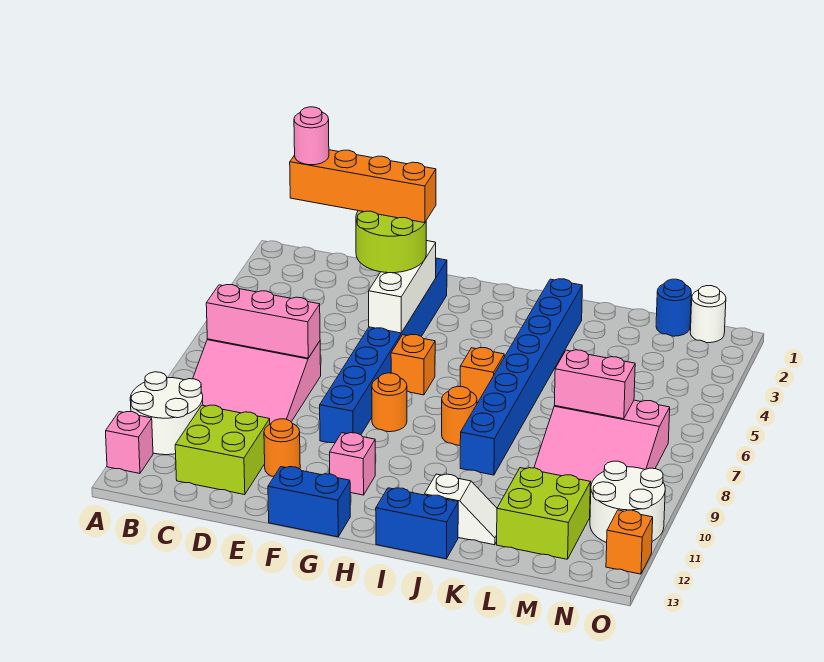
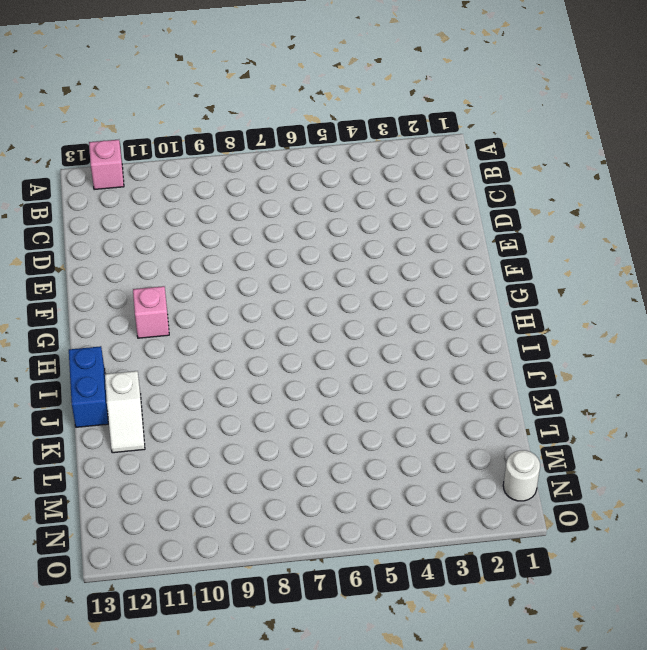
none -> white round brick A10:B11 level 1
none -> pink slope B7:D9 level 1 top 7
none -> lime brick C11:D12 level 1

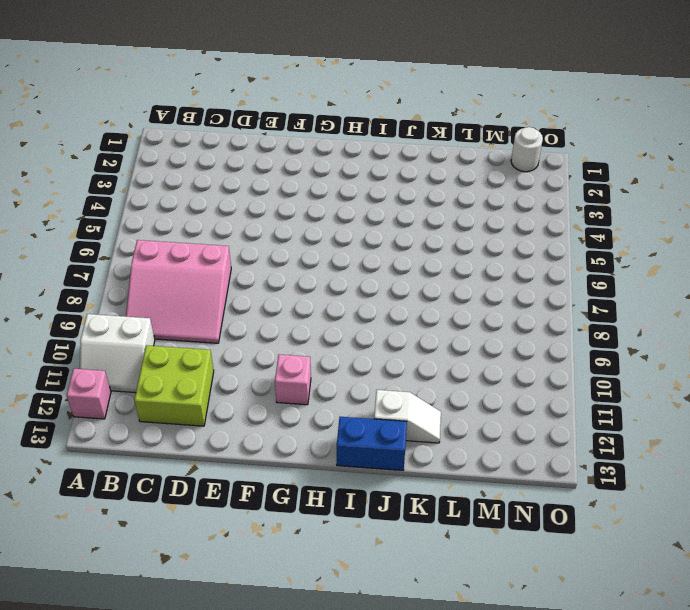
white slope A10:B11 level 1 top 10 -> white round brick A10:B11 level 1
none -> orange round brick E11 level 1
none -> blue brick F2:F9 level 1
none -> blue brick F13:G13 level 1

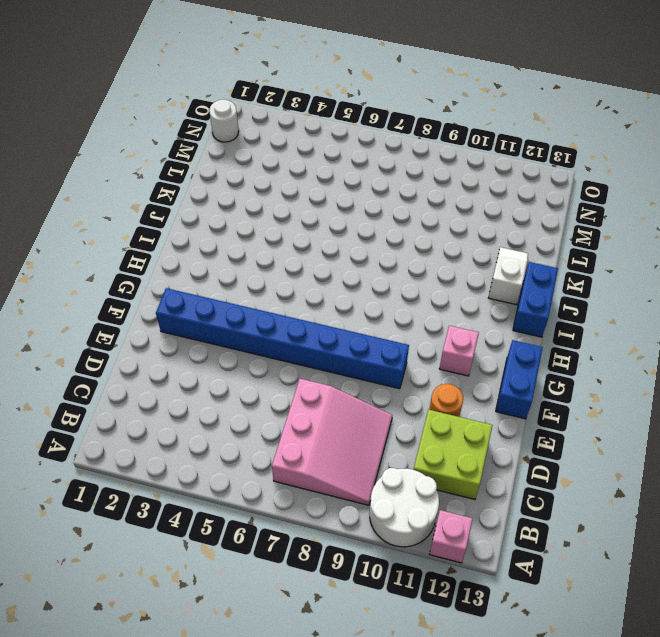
none -> orange brick G6 level 1
none -> orange round brick G8 level 1
none -> orange brick I6 level 1

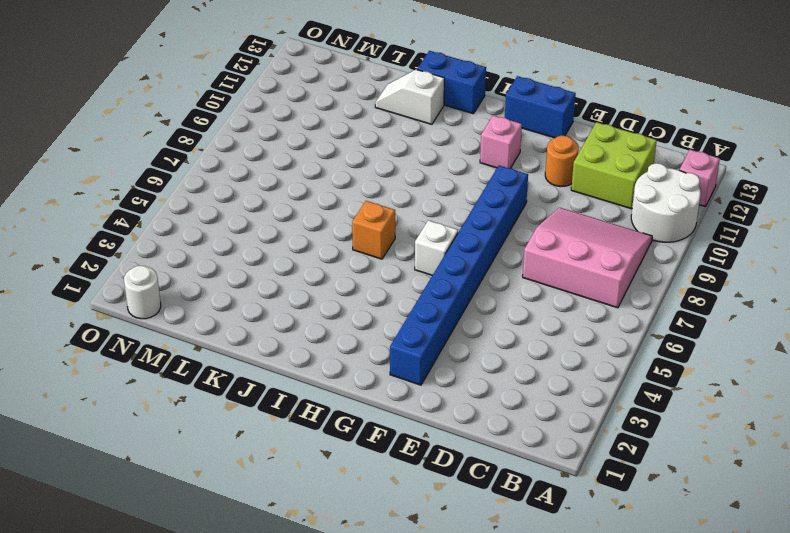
white brick G6 level 1 -> orange brick G6 level 1
none -> orange round brick G8 level 1
none -> orange round brick I8 level 1
none -> blue brick J2:J9 level 1

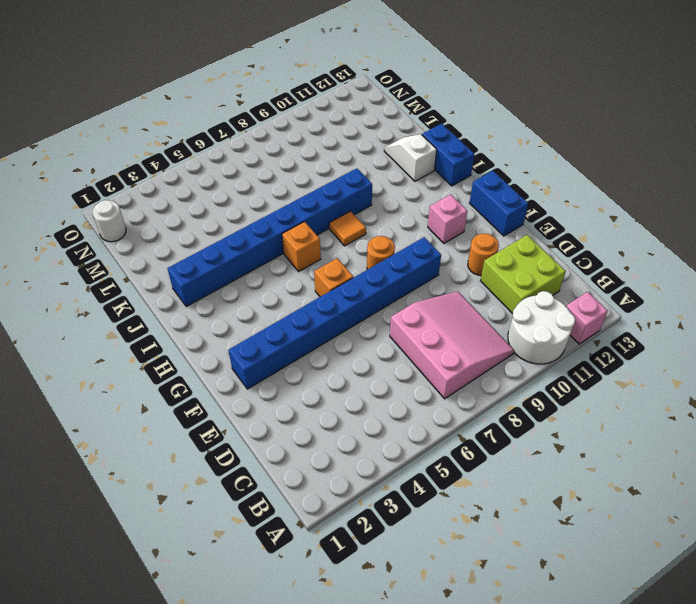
orange tile I8 level 1 -> orange round brick I8 level 1
none -> pink slope L7:N9 level 1 top 7
none -> lime brick L11:M12 level 1
none -> blue round brick M1 level 1

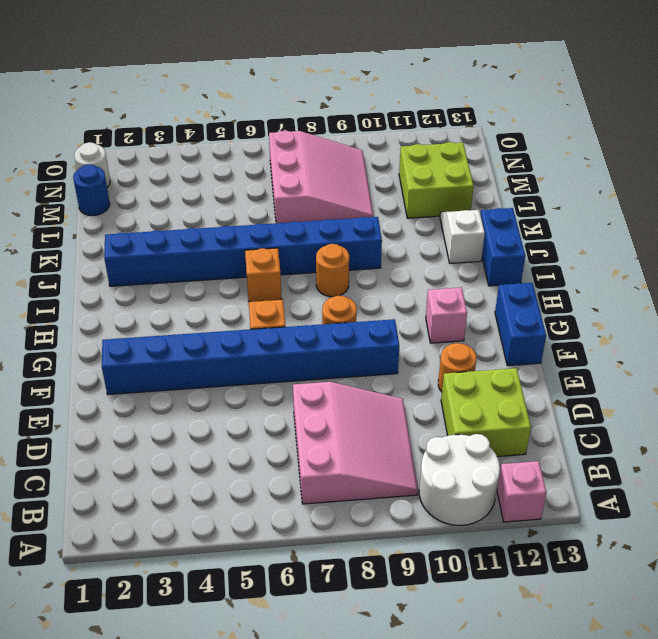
none -> white round brick N10:O11 level 1
none -> orange brick O12 level 1
none -> pink brick B7:D7 level 2

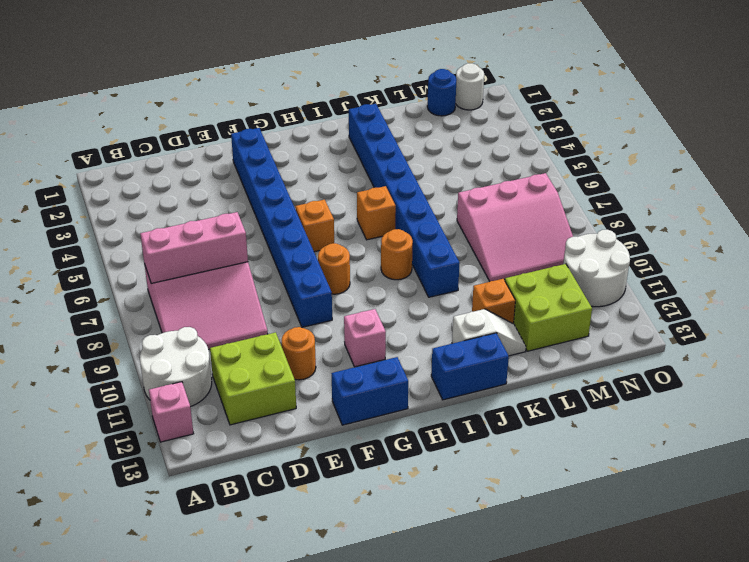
orange brick K11 level 1 -> orange brick O12 level 1
none -> white brick F3:F5 level 2
none -> pink brick L7:M7 level 2
none -> lime round brick E3:F4 level 3

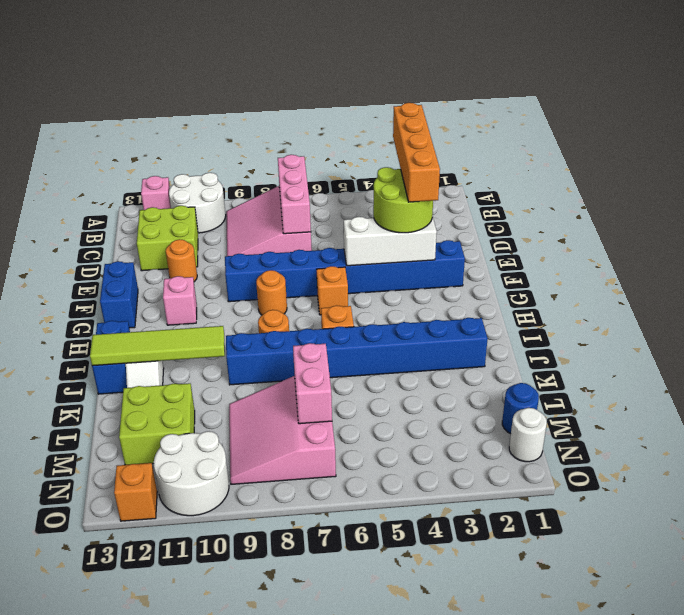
lime tile J10:J13 level 2 -> none
none -> pink round brick C3 level 5

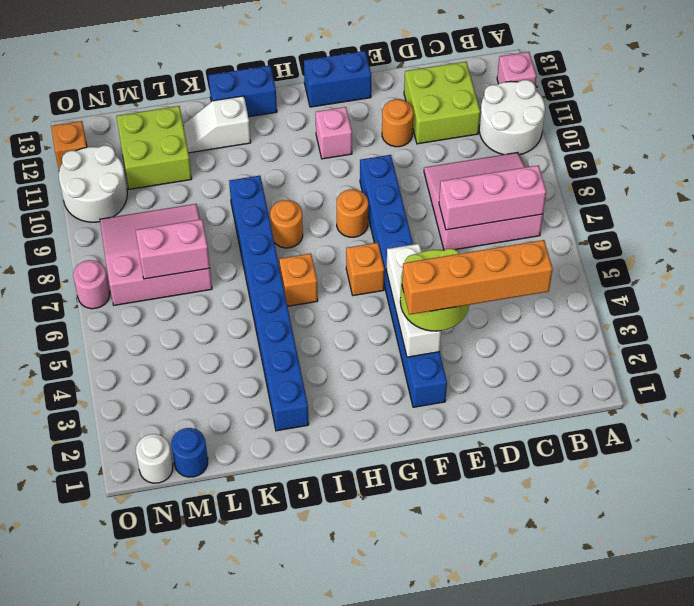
pink round brick O7 level 1 -> pink round brick C3 level 5

